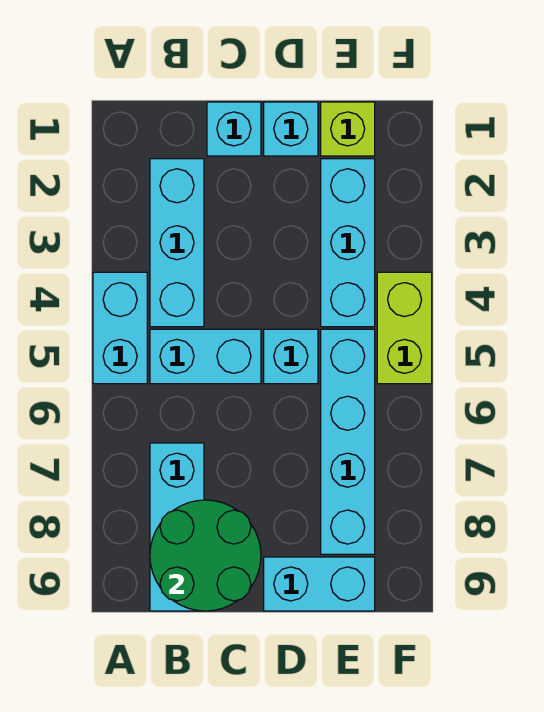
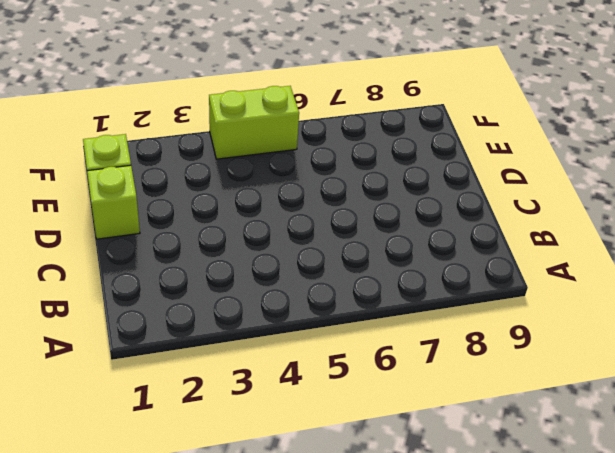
lime brick D1 level 1 -> cyan brick D1 level 1
none -> cyan brick A4:A5 level 1
none -> cyan brick B2:B4 level 1
none -> cyan brick B5:C5 level 1

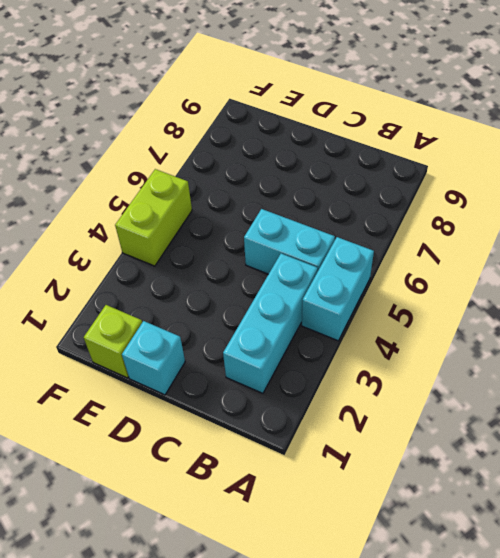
none -> cyan brick B7:B9 level 1
none -> cyan brick C1 level 1
none -> cyan brick D5 level 1

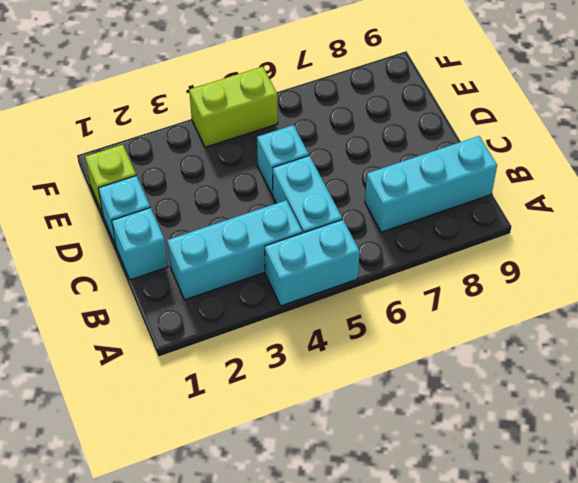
none -> cyan brick D9:E9 level 1
none -> cyan brick E2:E4 level 1
none -> cyan brick E5:E8 level 1

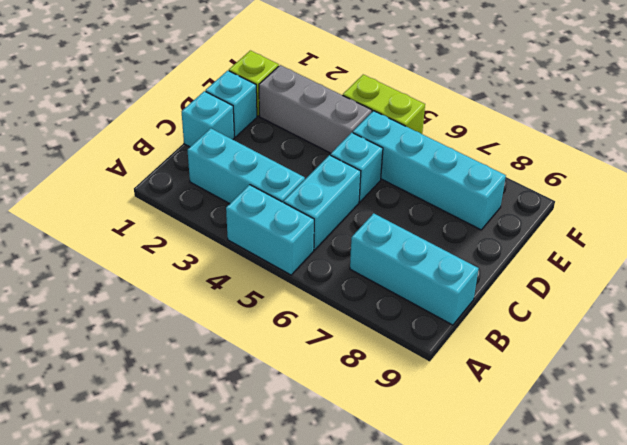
grey brick E2:E4 level 1 -> cyan brick E2:E4 level 1
none -> cyan brick D9:E9 level 1
none -> green round brick B8:C9 level 2

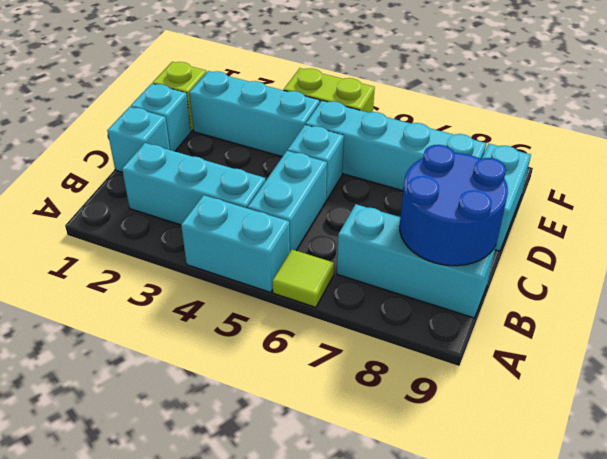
lime tile A6 level 1 -> none
blue round brick B8:C9 level 2 -> green round brick B8:C9 level 2

